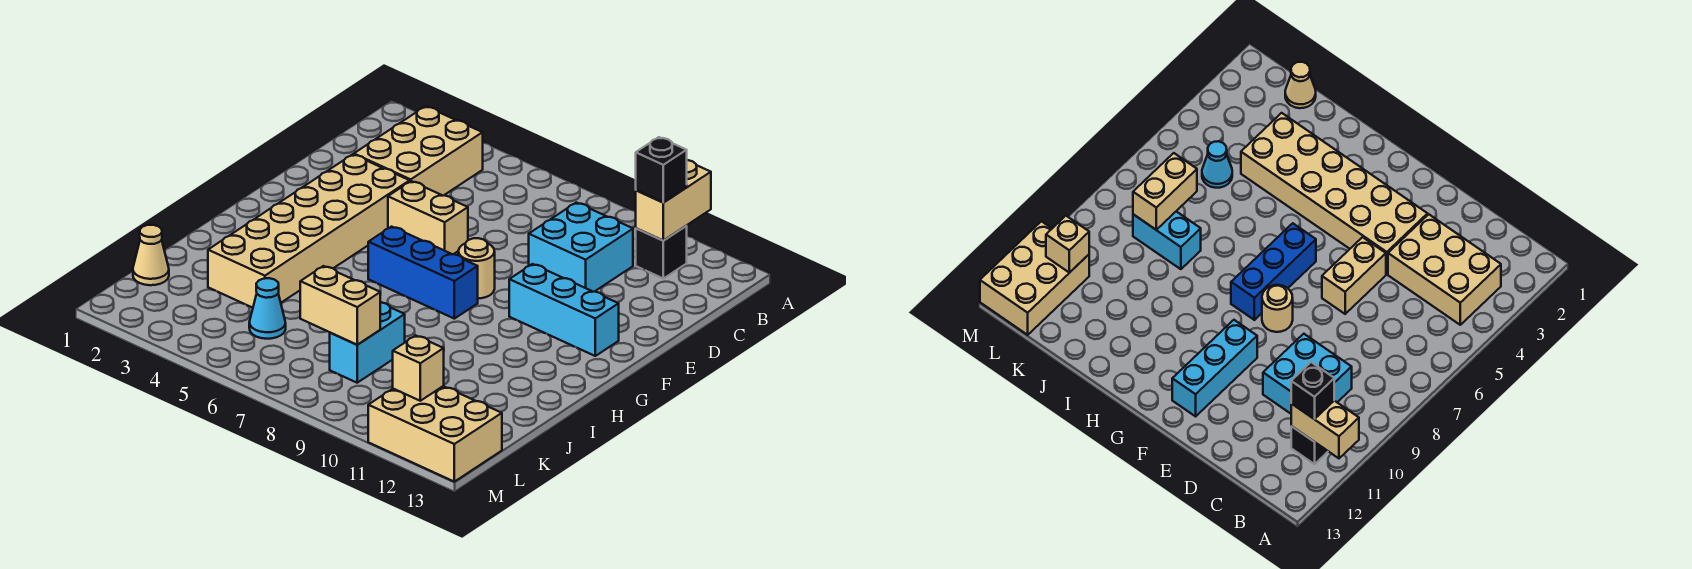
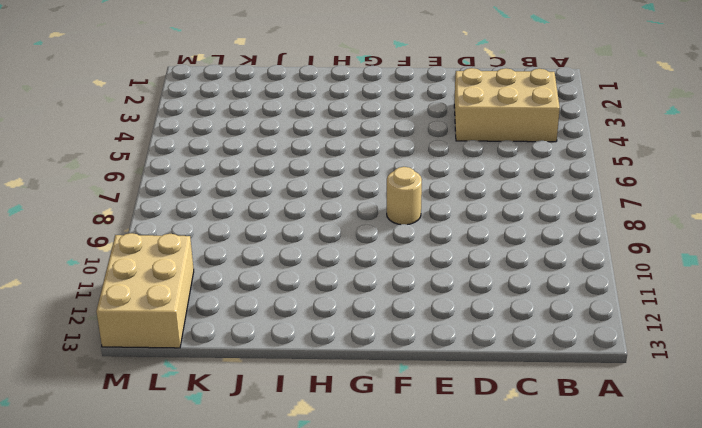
none -> black brick B11 level 1
none -> cyan brick C9:D10 level 1
none -> tan brick E3:J4 level 1

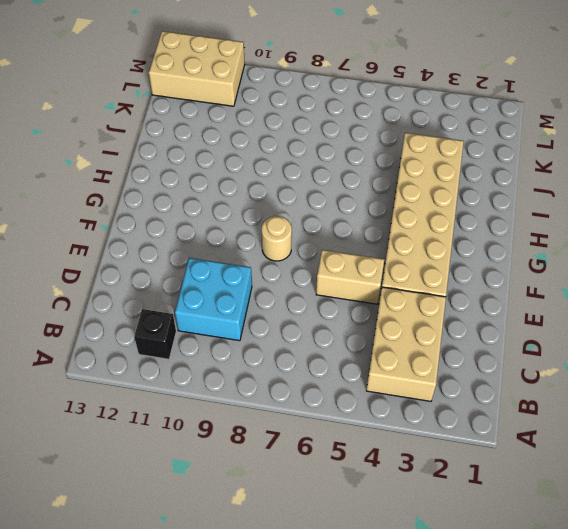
none -> cyan brick F10:F12 level 1
none -> blue brick G6:G8 level 1
none -> cyan brick J8:K8 level 1

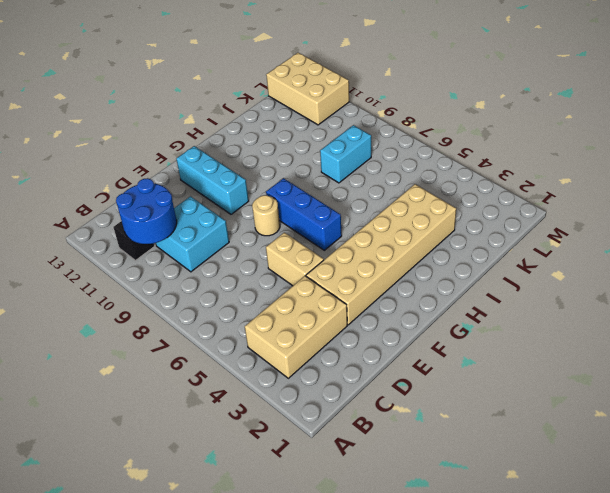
blue round brick B10:C11 level 2 -> tan brick A11:B11 level 2
none -> tan cone K1 level 1
none -> cyan cone K5 level 1
none -> tan brick K7:K8 level 2

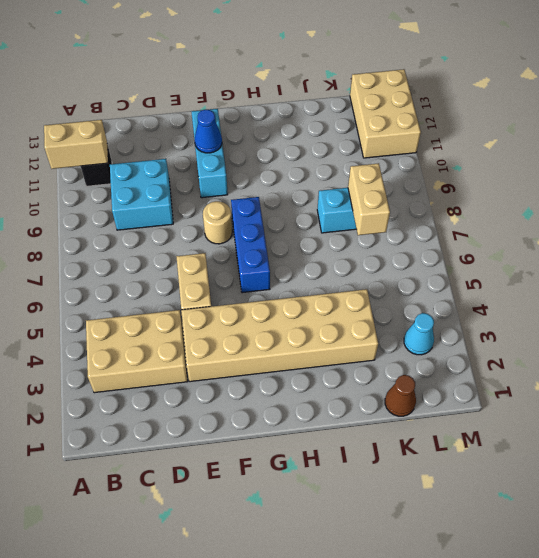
blue cone F11 level 2 -> none
brown cone K1 level 1 -> tan cone K1 level 1
cyan cone L3 level 1 -> cyan cone K5 level 1
none -> tan brick L11 level 2
none -> black brick B11 level 3

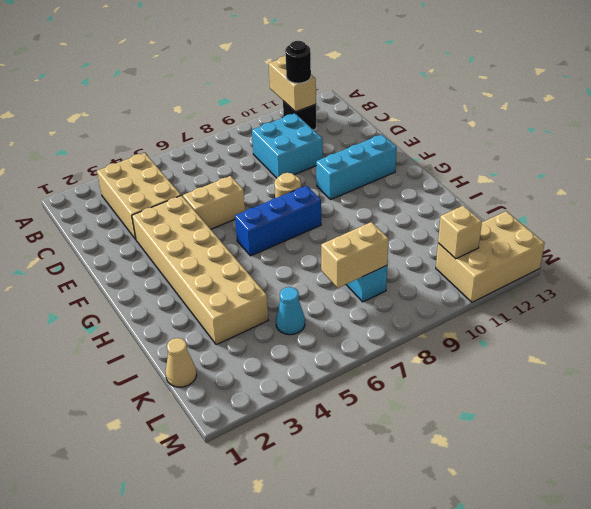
black round brick B11 level 3 -> black brick B11 level 3

